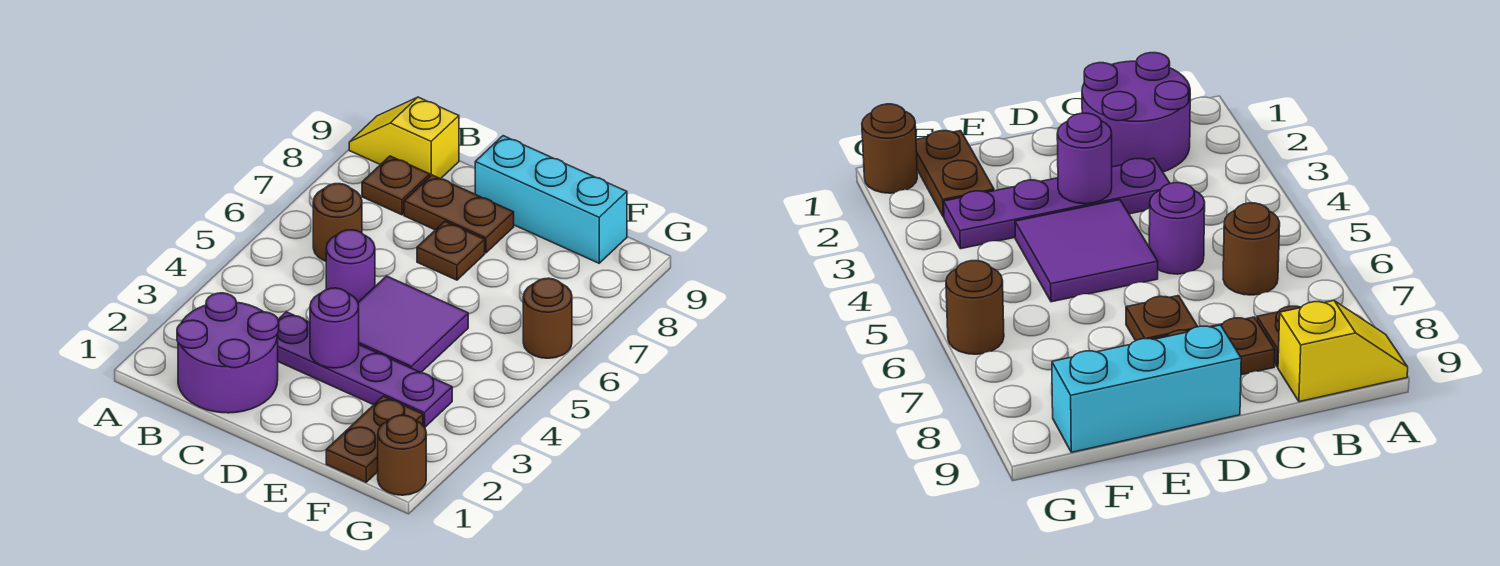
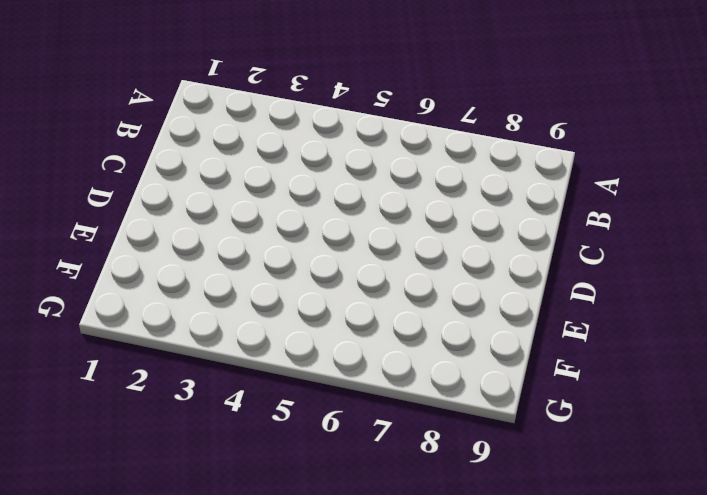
none -> yellow slope A9:B9 level 1 top B
none -> purple round brick B1:C2 level 1
none -> brown round brick B6 level 1

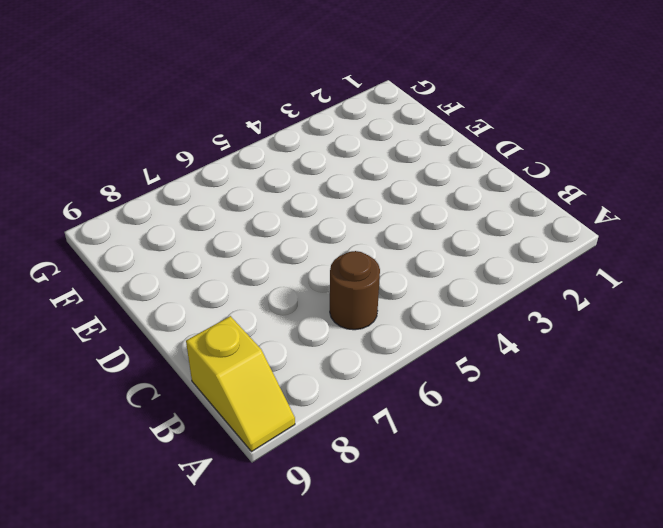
none -> purple round brick B1:C2 level 1
none -> brown plate B8 level 1
none -> purple plate C3:F3 level 1

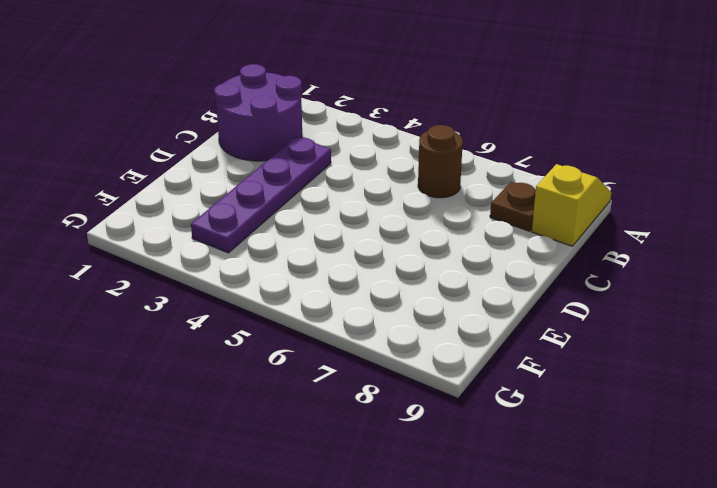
none -> purple round brick C5 level 1
none -> brown plate C8:D8 level 1
none -> purple tile D4:E5 level 1

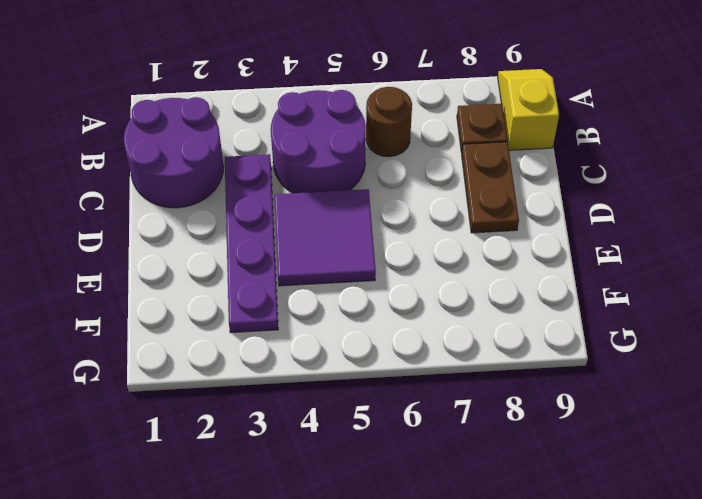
purple round brick B4:C5 level 1 -> purple round brick C5 level 1
none -> brown plate D7 level 1
none -> cyan brick D9:F9 level 1
none -> brown plate F1:F2 level 1

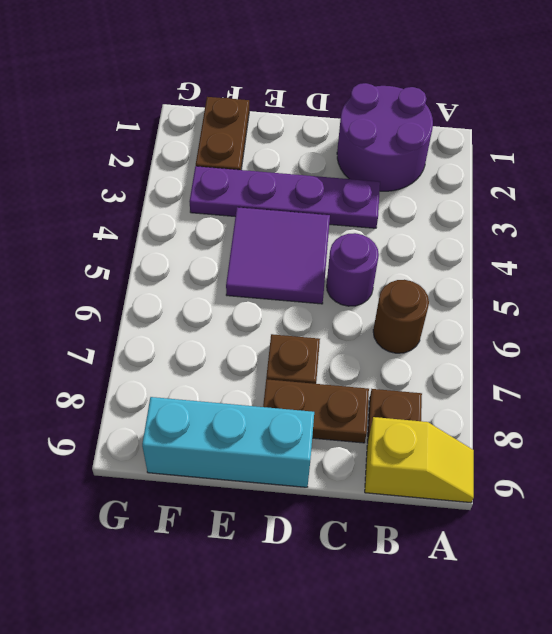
none -> brown round brick G1 level 1
none -> brown round brick G6 level 1
none -> purple round brick D3 level 2

